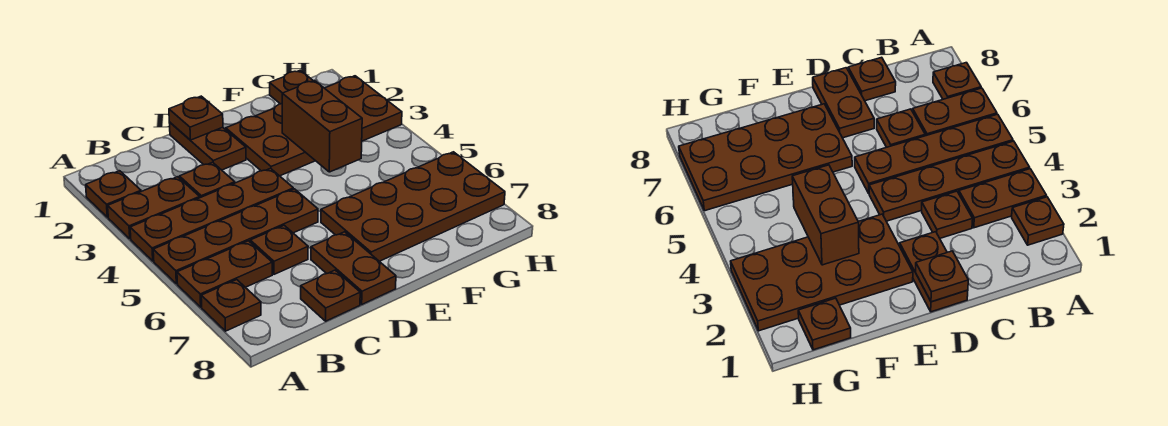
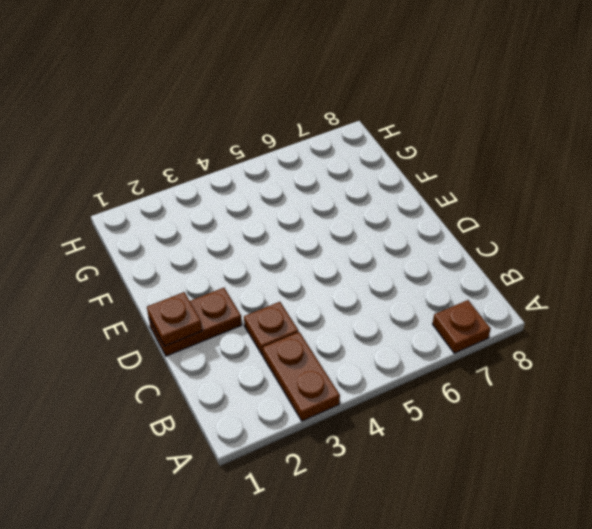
none -> brown plate A2 level 1
none -> brown plate A4:D4 level 1
none -> brown plate A5:D5 level 1

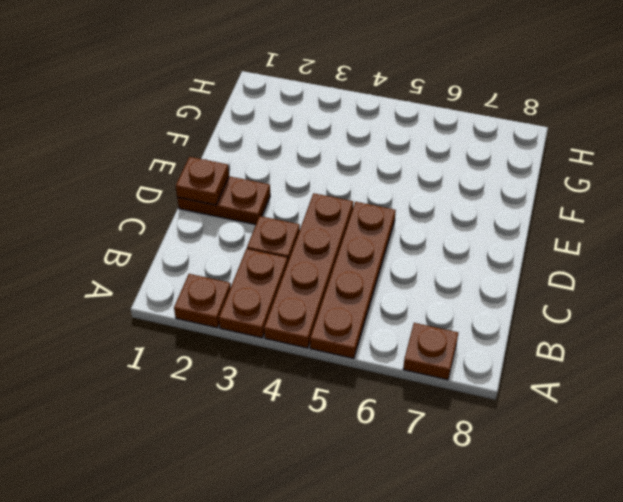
none -> brown plate A6:B6 level 1
none -> brown plate C6 level 1
none -> brown plate C8 level 1

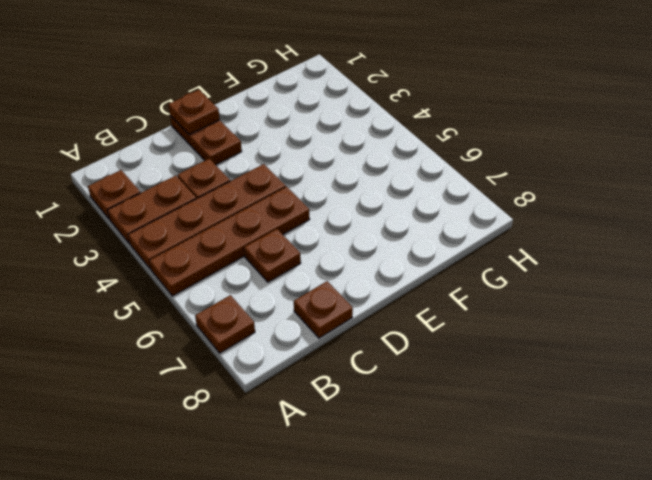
none -> brown plate A6:B6 level 1
none -> brown plate D7:D8 level 1
none -> brown plate E2:H3 level 1

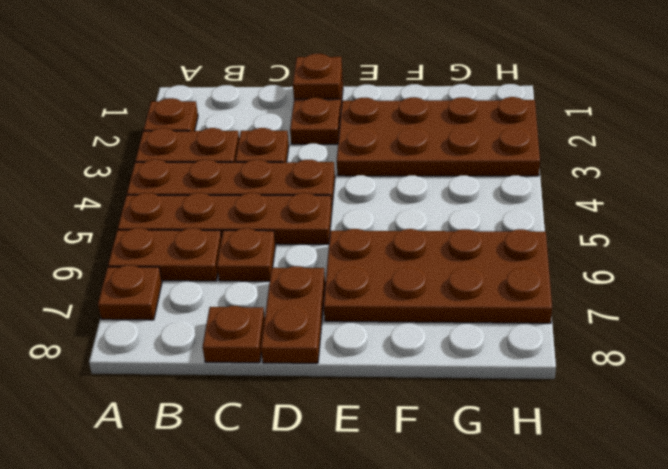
none -> brown plate G1 level 1
none -> brown brick F3:F4 level 2

